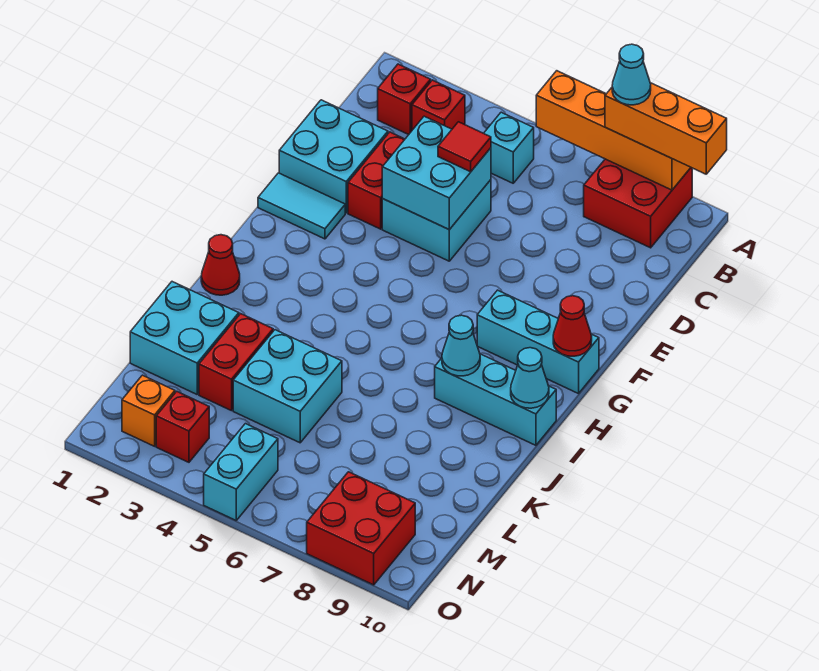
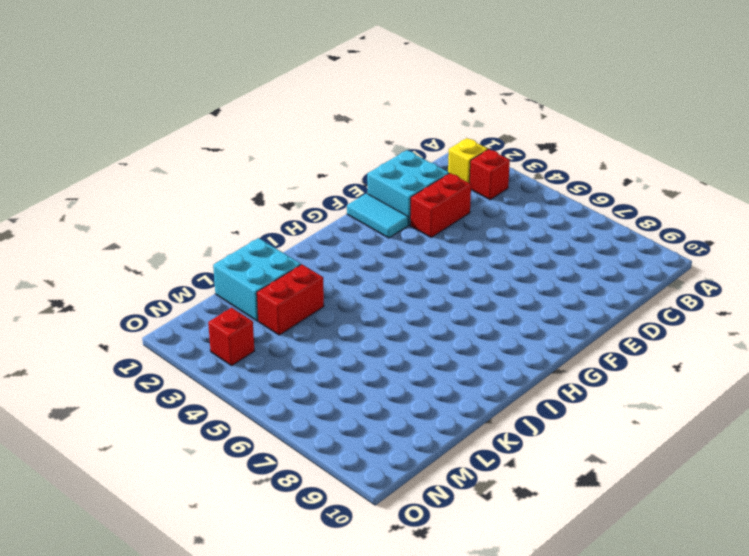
yellow brick B2 level 1 -> red brick B2 level 1
none -> red brick A8:B9 level 1
none -> cyan brick B5 level 1
none -> cyan brick D4:E5 level 1

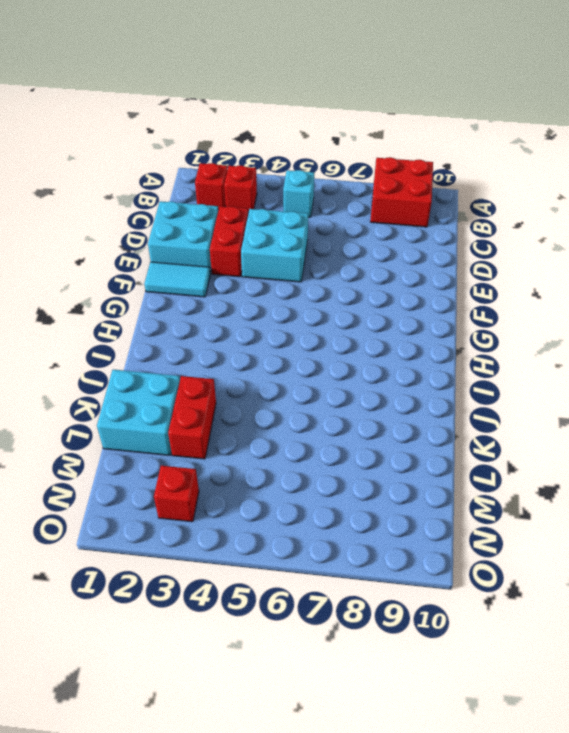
none -> cyan brick G8:G10 level 1
none -> red cone I1 level 1
none -> cyan brick I8:I10 level 1

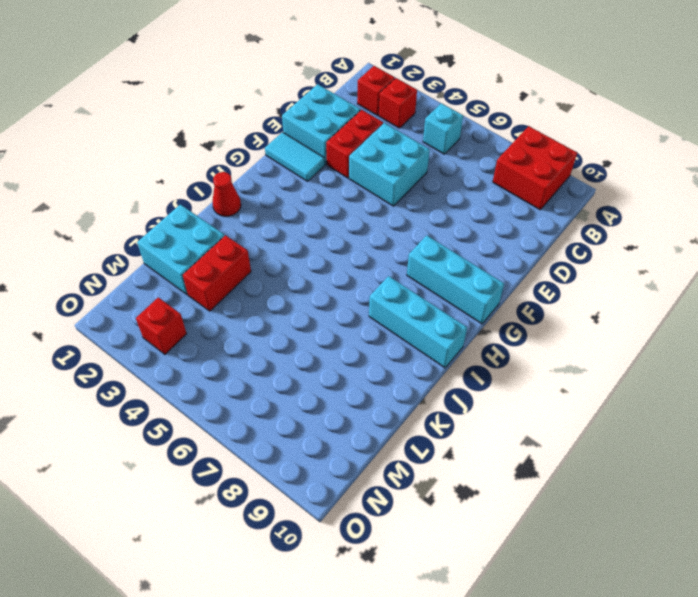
none -> cyan brick K4:L5 level 1
none -> orange brick N2 level 1
none -> cyan brick N5:O5 level 1

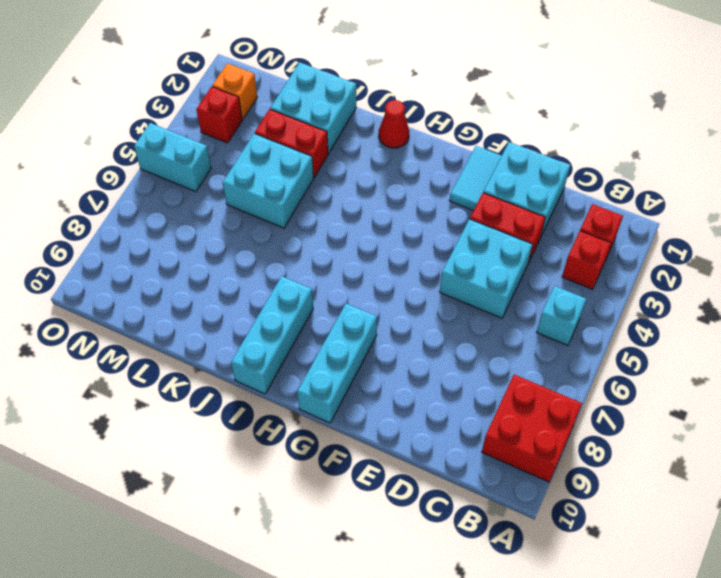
none -> red brick N8:O9 level 1
none -> orange brick A6:A9 level 2
none -> cyan brick D4:E5 level 2

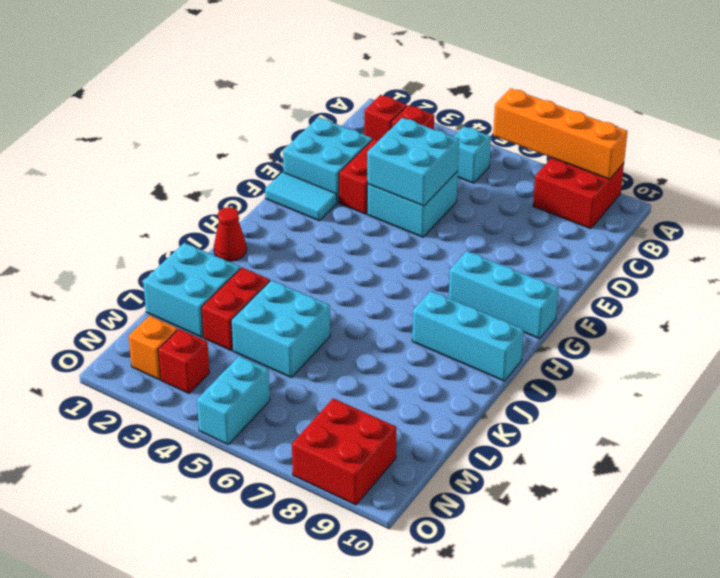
none -> red cone G10 level 2
none -> cyan cone I8 level 2
none -> cyan cone I10 level 2

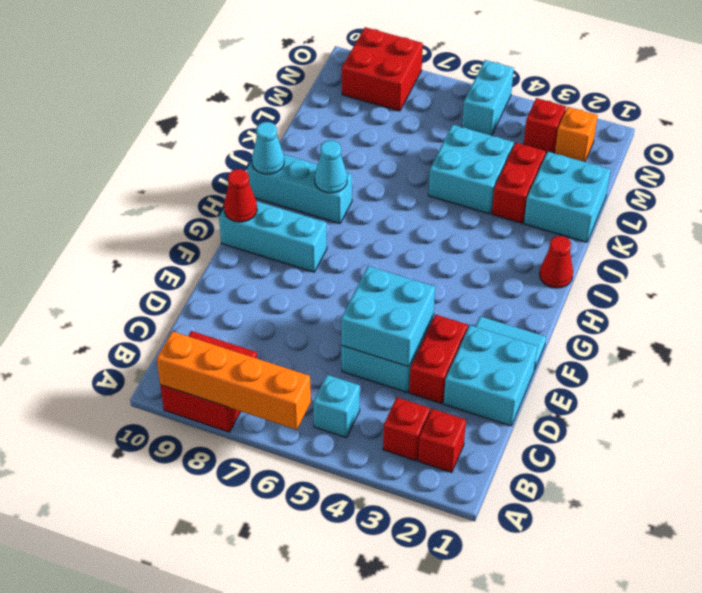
none -> orange brick A8:A10 level 3
none -> red tile D5 level 3
none -> cyan cone A8 level 4

